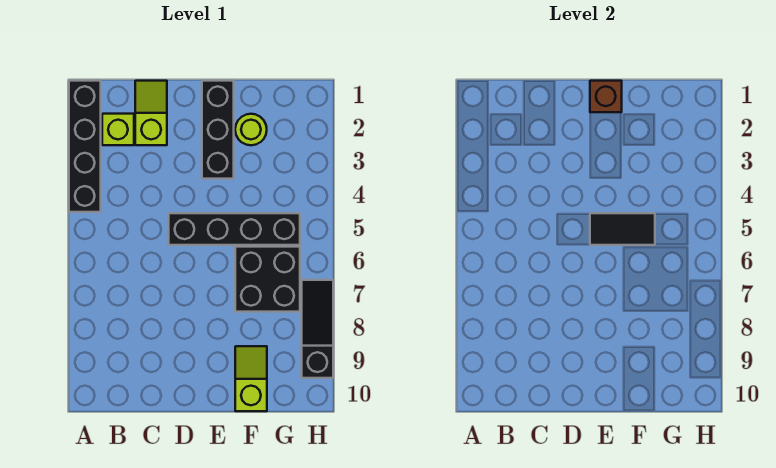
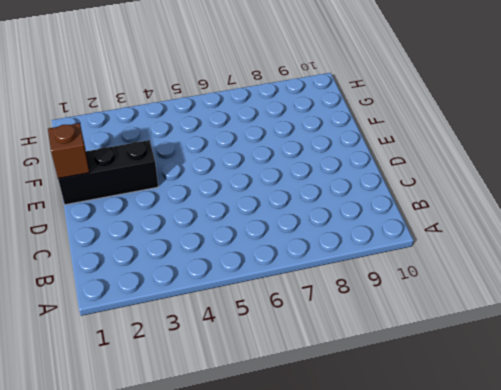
none -> black brick A1:A4 level 1
none -> lime brick B2 level 1

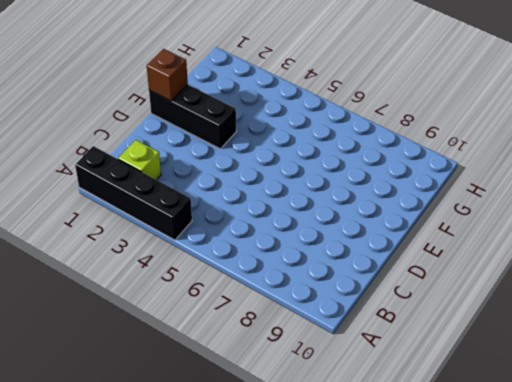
none -> lime slope C1:C2 level 1 top 2
none -> black brick D5:G5 level 1

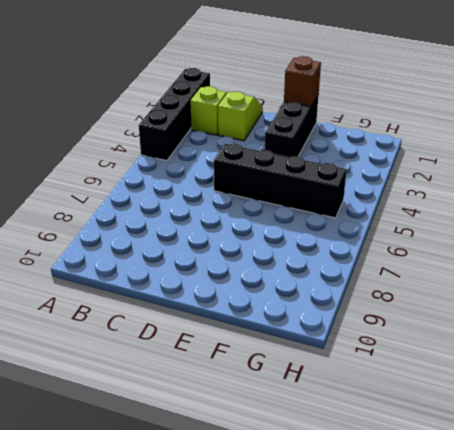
none -> lime round brick F2 level 1
none -> black brick F6:G7 level 1

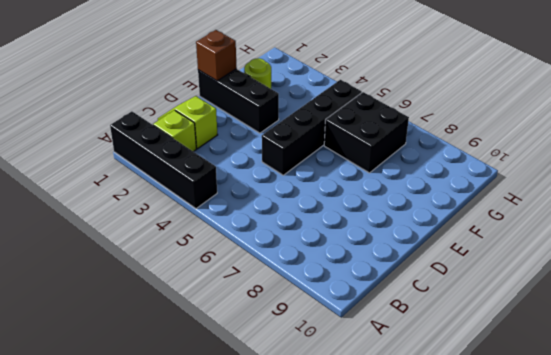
none -> lime slope F9:F10 level 1 top 10
none -> black slope H7:H9 level 1 top 9

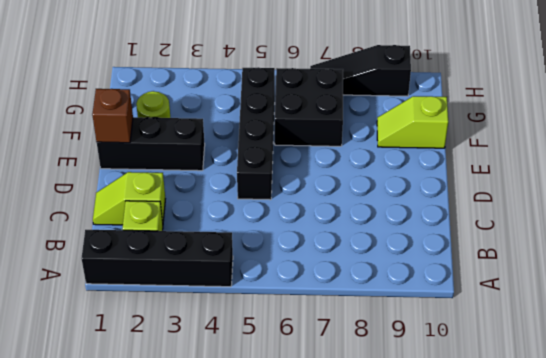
none -> black tile E5:F5 level 2

